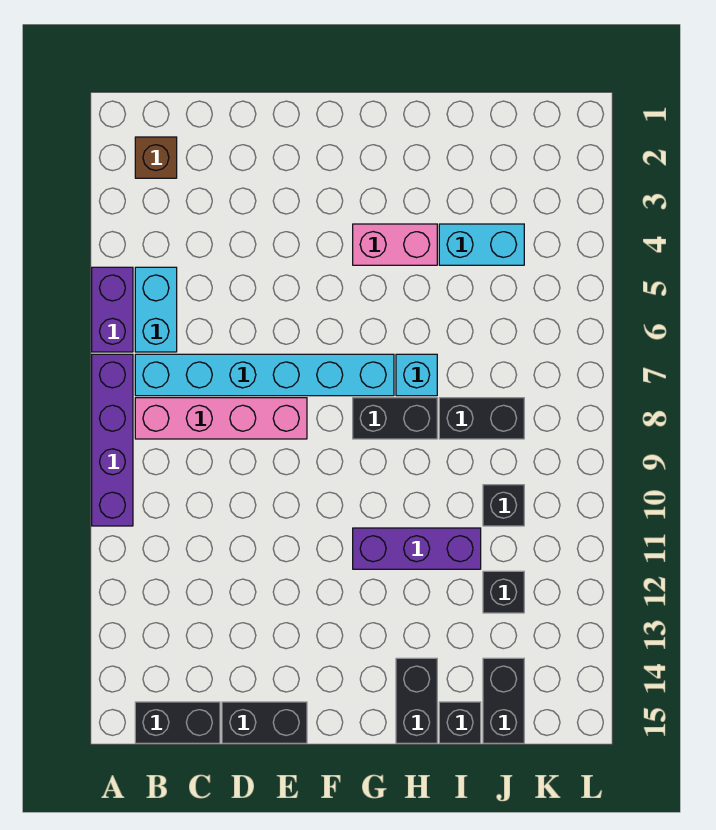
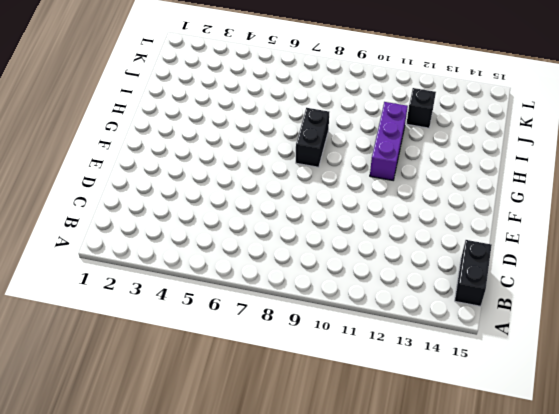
none -> purple brick A5:A6 level 1
none -> purple brick A7:A10 level 1
none -> brown brick B2 level 1

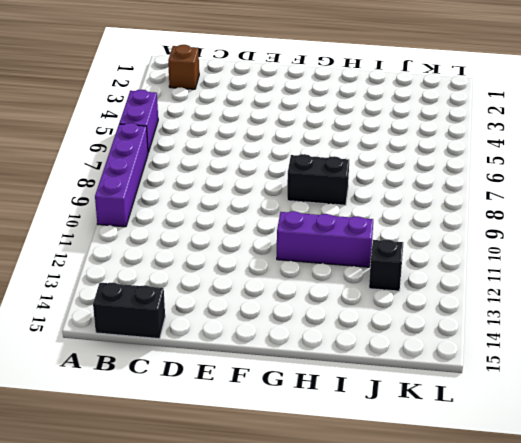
none -> cyan brick B5:B6 level 1
none -> cyan brick B7:G7 level 1
none -> pink brick B8:E8 level 1

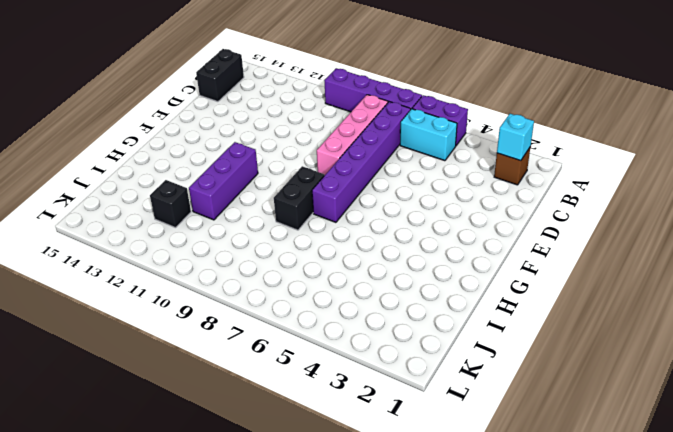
cyan brick B2 level 2 -> cyan brick H7 level 1
purple brick B7:G7 level 1 -> cyan brick B7:G7 level 1
none -> black brick D15:E15 level 1
none -> pink brick G4:H4 level 1
none -> black brick H14:H15 level 1

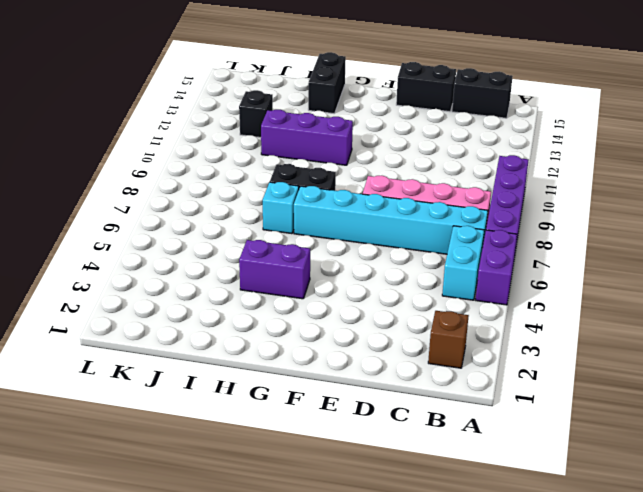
purple brick G4:H4 level 1 -> pink brick G4:H4 level 1
none -> cyan brick I4:J4 level 1
none -> black brick I8:J8 level 1
none -> black brick I15 level 1

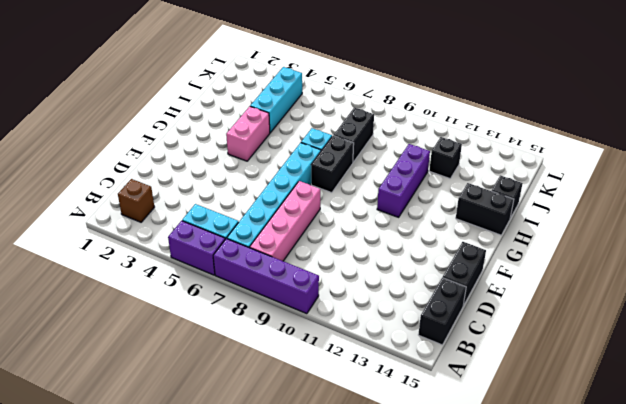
cyan brick I4:K4 level 1 -> cyan brick I4:J4 level 1
none -> black brick J10 level 1
none -> black brick J14:J15 level 1

